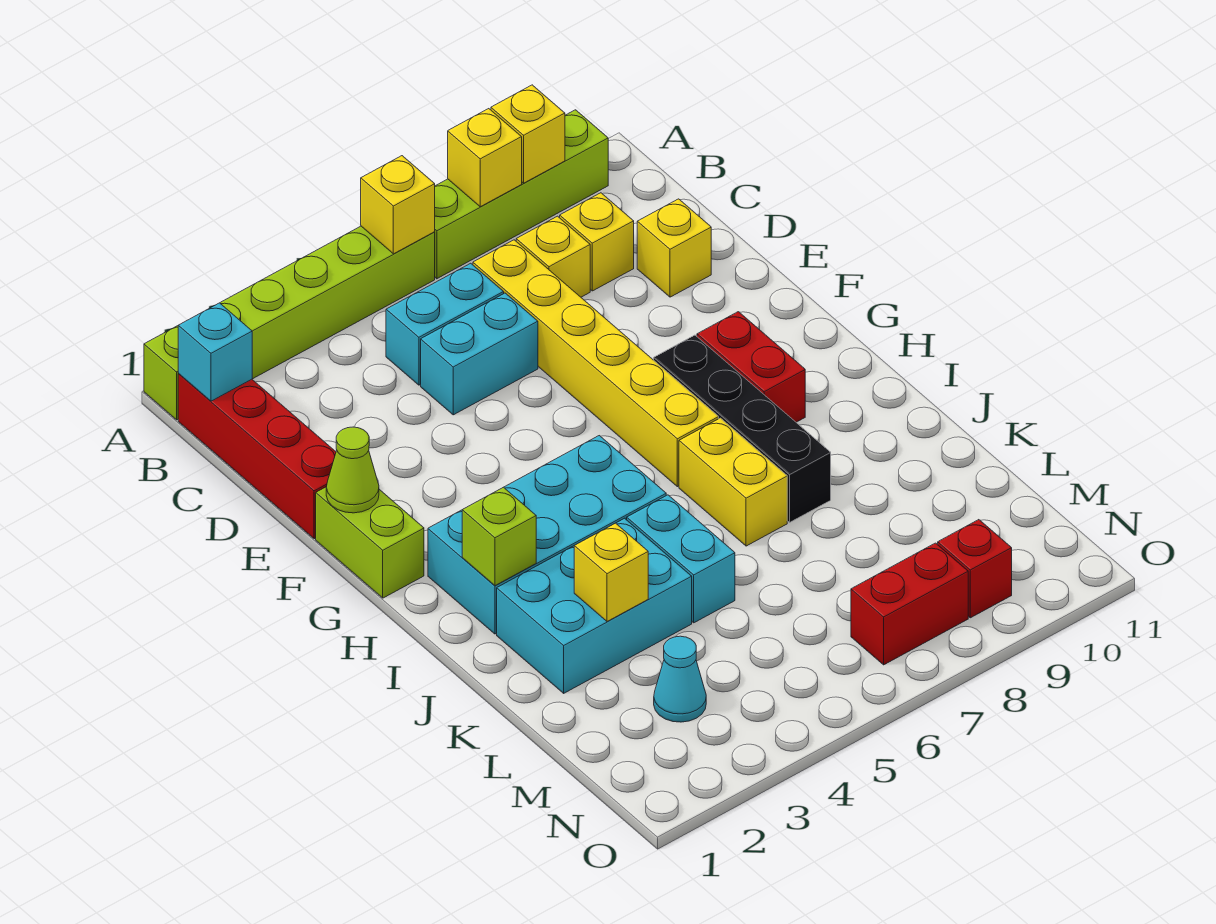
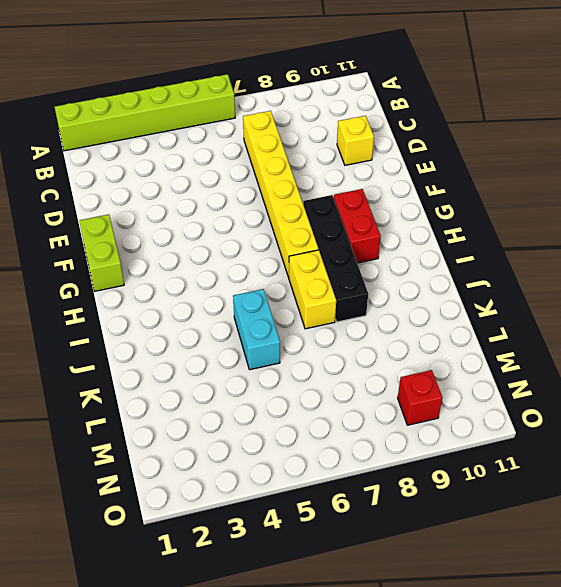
none -> lime brick A7:A10 level 1
none -> red brick B1:E1 level 1
none -> cyan brick C5:C6 level 1

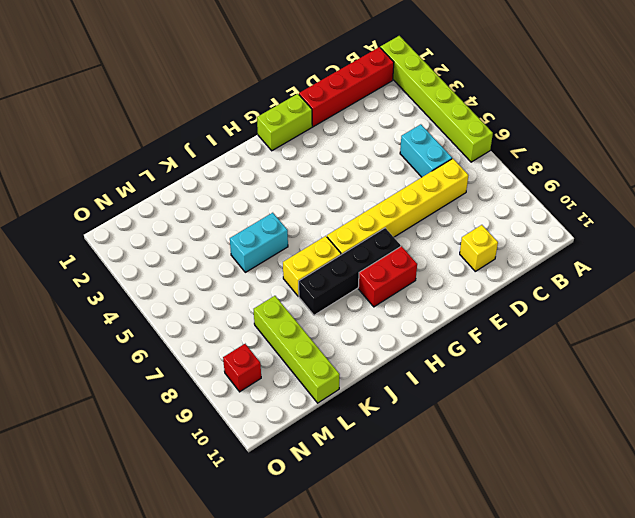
lime brick L8:L11 level 1 -> lime brick A7:A10 level 1
none -> yellow brick C8 level 1
none -> yellow brick C9 level 1
none -> cyan brick D5:D6 level 1

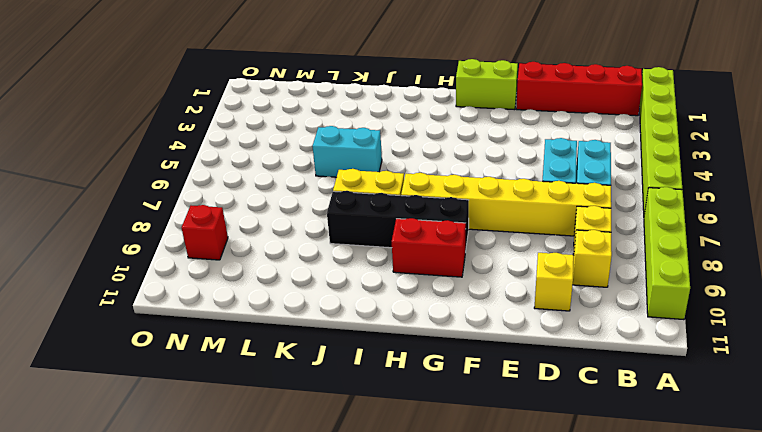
none -> cyan brick H2:I5 level 1
none -> cyan brick J2:K4 level 1
none -> cyan cone M3 level 1

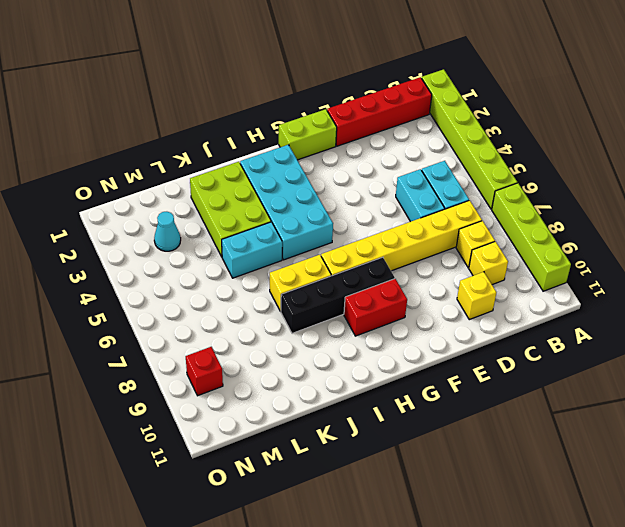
lime brick J2:K4 level 1 -> cyan brick J2:K4 level 1
none -> red brick N7:N8 level 1
none -> yellow brick A6 level 2
none -> yellow brick A8 level 2

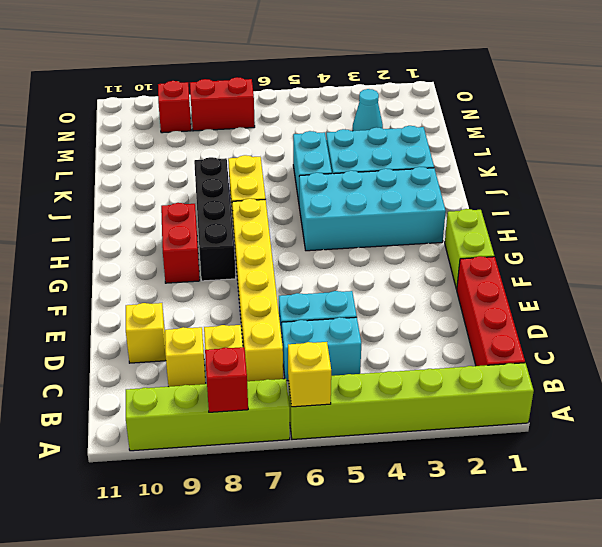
red brick A8 level 2 -> yellow brick A8 level 2
none -> yellow brick A9 level 2
none -> cyan brick B1 level 2
none -> lime cone F1 level 2

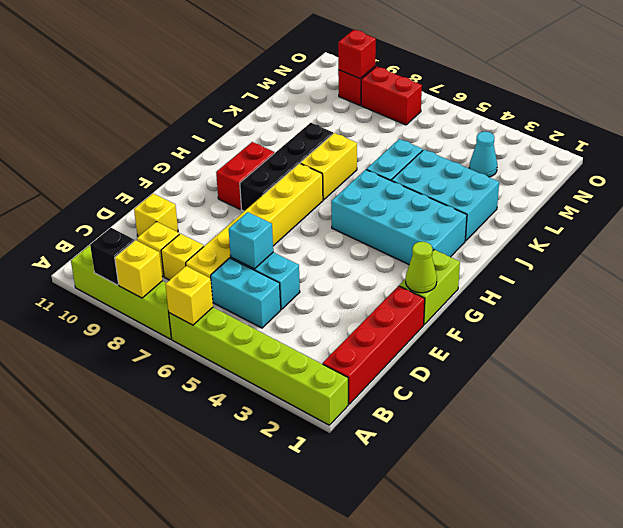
black brick A9 level 2 -> yellow brick A9 level 2
cyan brick D6 level 2 -> cyan brick B1 level 2
red brick N9 level 2 -> none
none -> lime brick I2 level 2
none -> yellow brick K3 level 2

